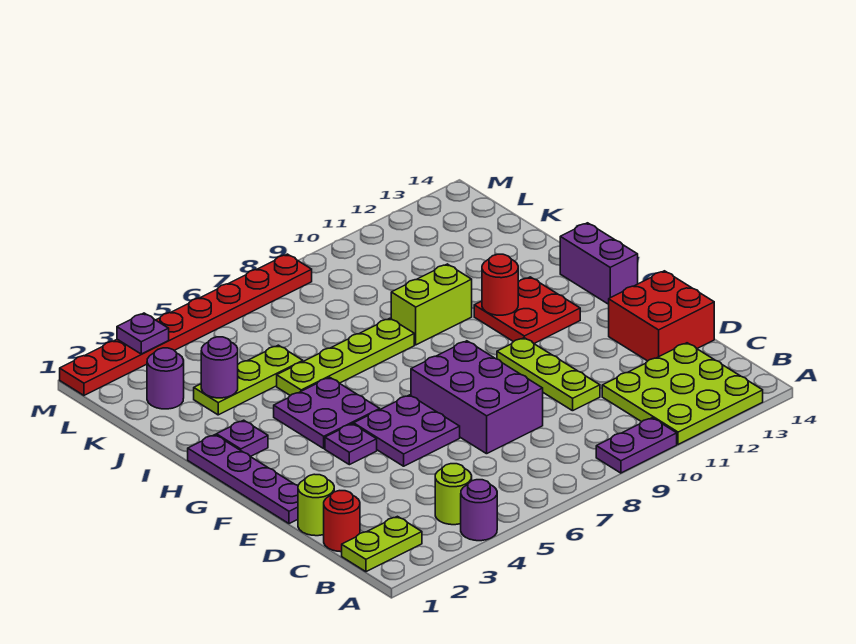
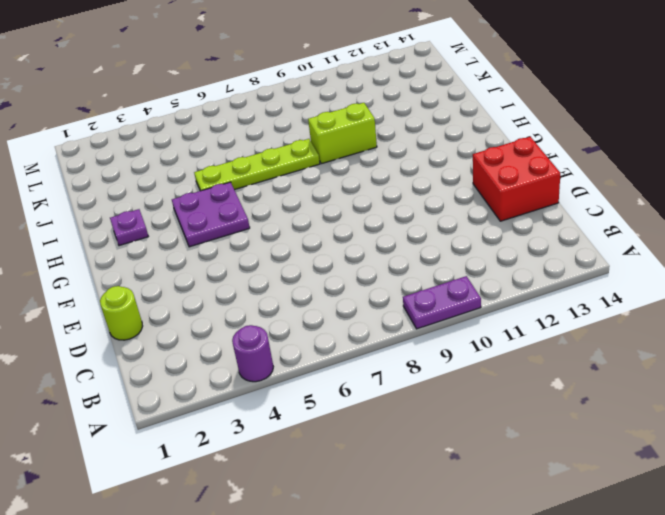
none -> lime plate A11:C13 level 1
none -> lime plate B1:B2 level 1
none -> lime round brick B4 level 1

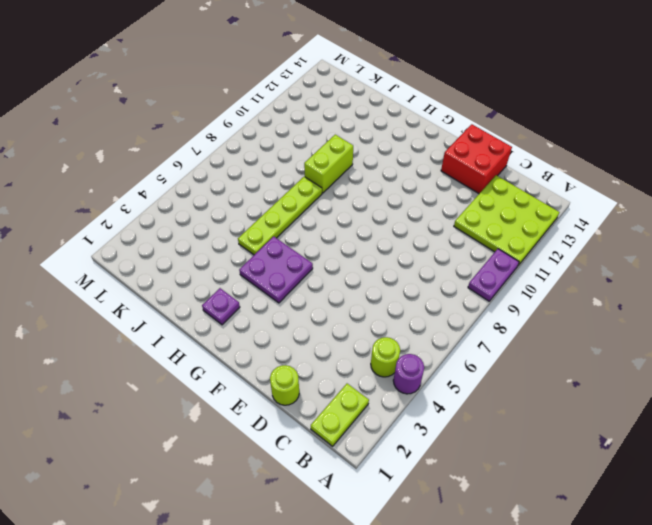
none -> red round brick C1 level 1
none -> purple brick D7:F8 level 1
none -> lime plate D10:F10 level 1

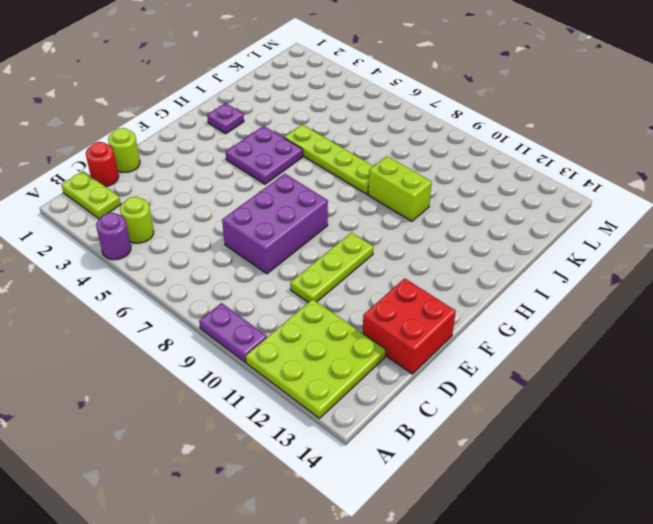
none -> purple plate E1:H1 level 1
none -> purple plate E5:F6 level 1
none -> purple plate F4 level 1

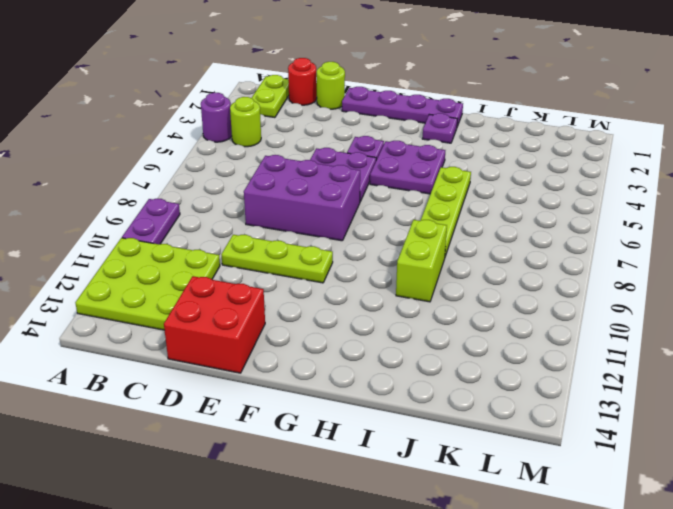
none -> red plate G11:H12 level 1
none -> purple brick G14:H14 level 1
none -> lime plate J3:J5 level 1

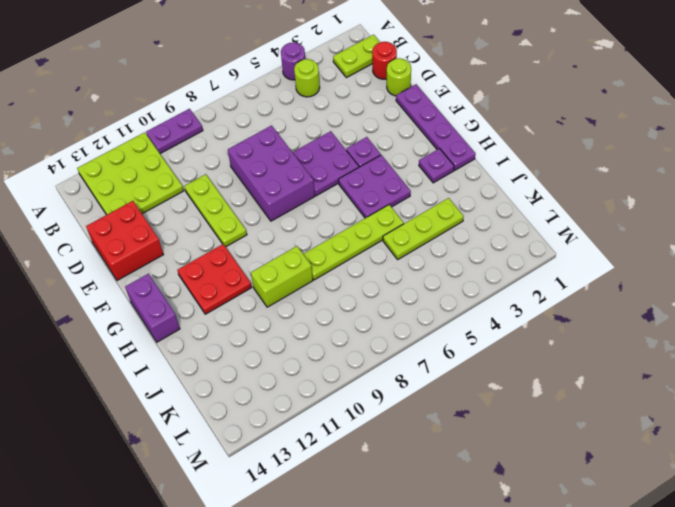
none -> purple round brick K2 level 1
none -> red plate M1:M8 level 1
none -> red round brick H11 level 2

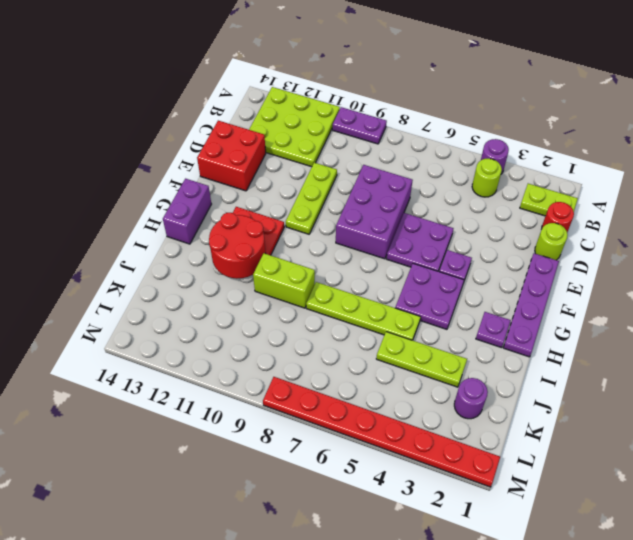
red round brick H11:I12 level 2 -> red round brick H11 level 2
none -> purple round brick J3 level 2
none -> purple plate M3 level 2

